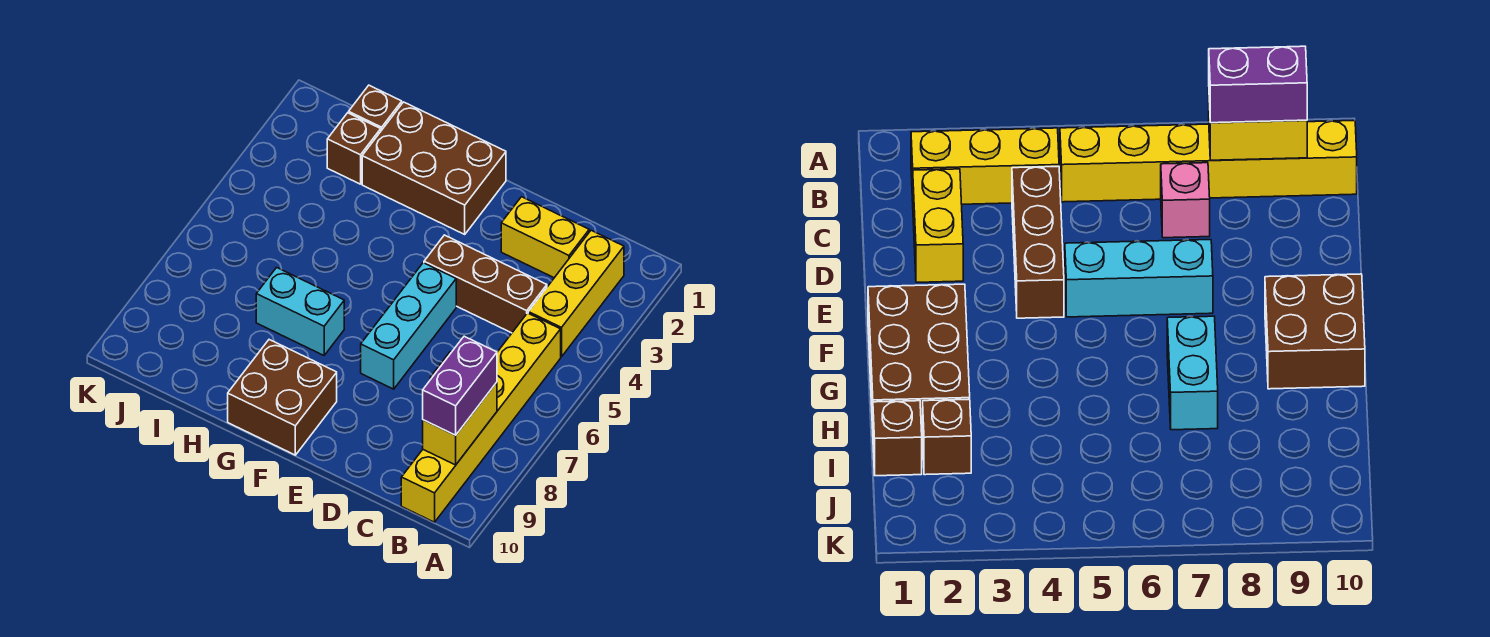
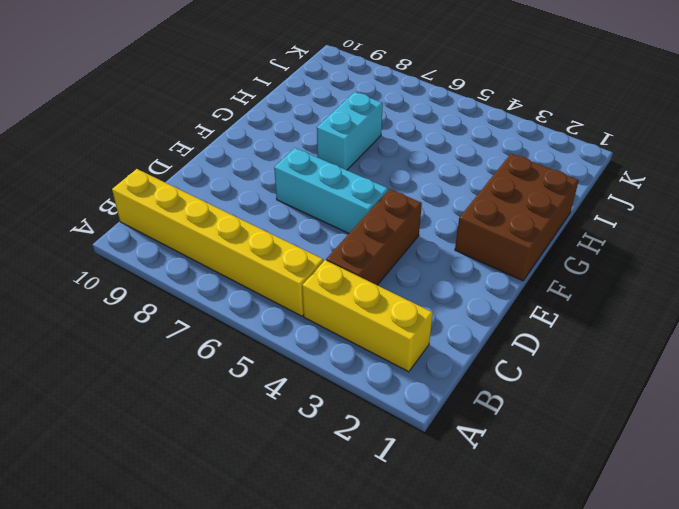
none -> yellow brick C2:D2 level 1
none -> pink brick C7 level 1
none -> brown brick F9:G10 level 1

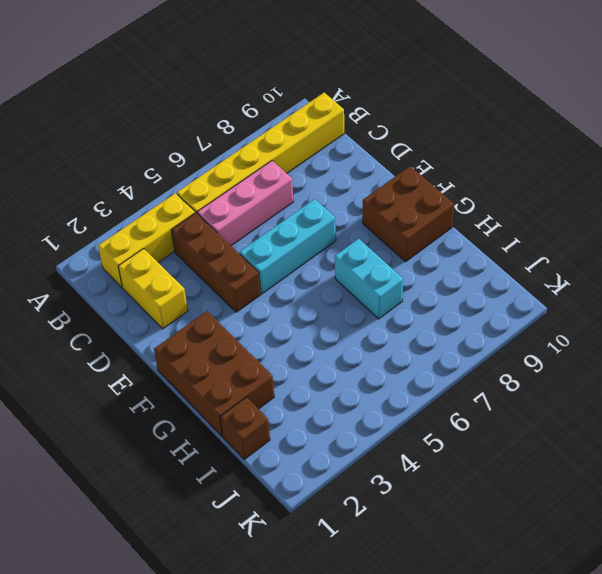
pink brick C5:C7 level 1 -> pink brick C7 level 1
none -> brown brick I2 level 1
none -> yellow brick B8:B9 level 2
none -> purple brick B8:B9 level 3

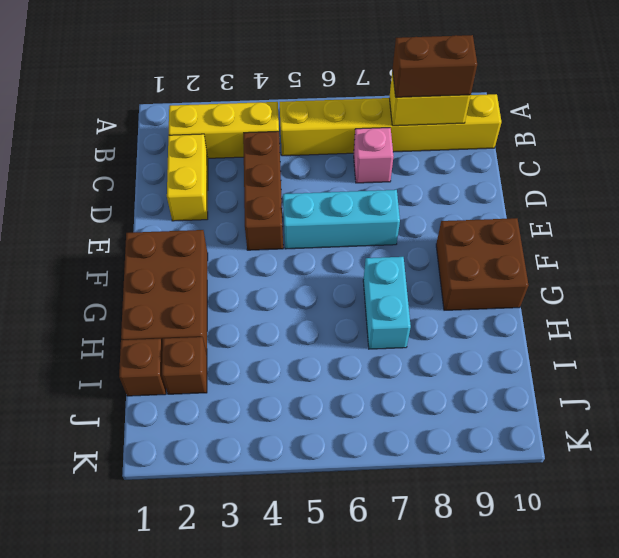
brown brick B8:B9 level 3 -> purple brick B8:B9 level 3

